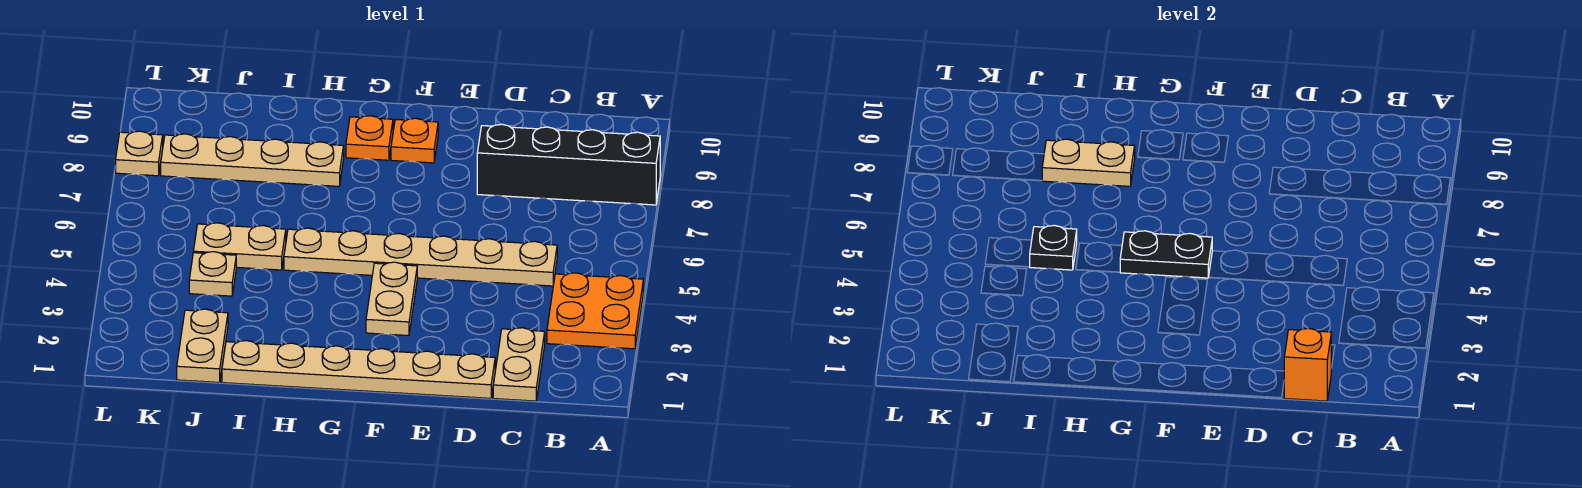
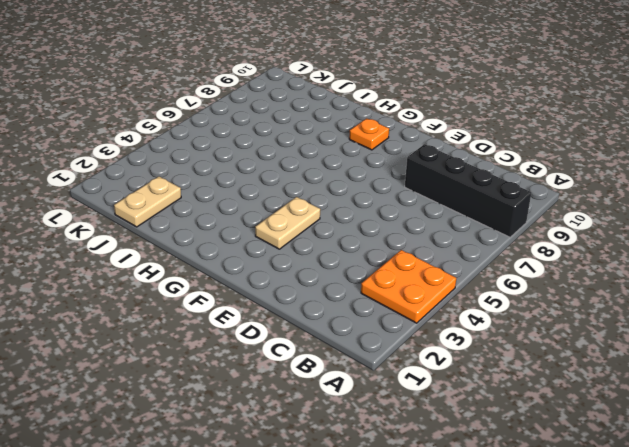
none -> tan plate C1:C2 level 1
none -> tan plate C5:H5 level 1
none -> tan plate D1:I1 level 1

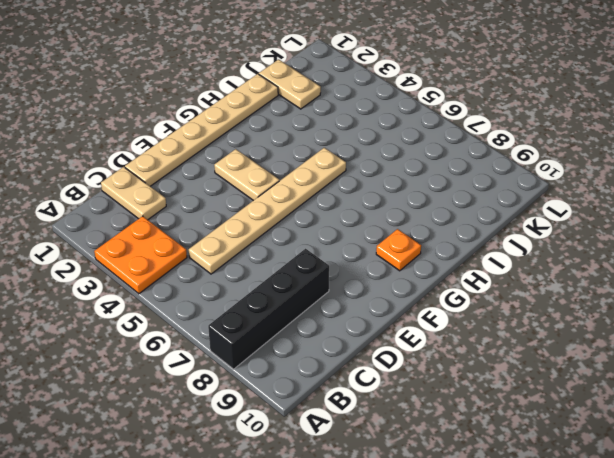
none -> orange plate F9 level 1
none -> tan plate H8:K8 level 1
none -> tan plate I5:J5 level 1

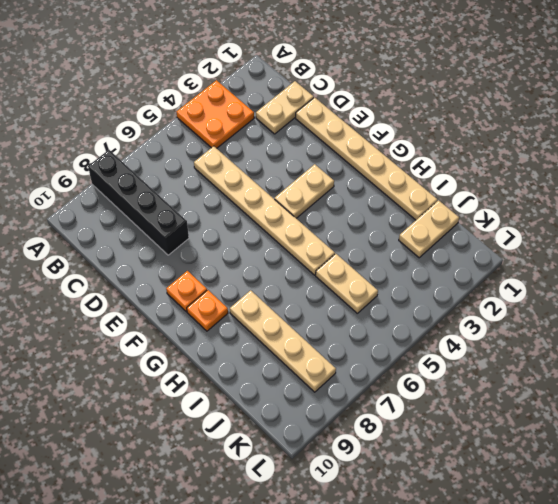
none -> tan plate J4 level 1
none -> tan plate L8 level 1
none -> orange brick C1 level 2

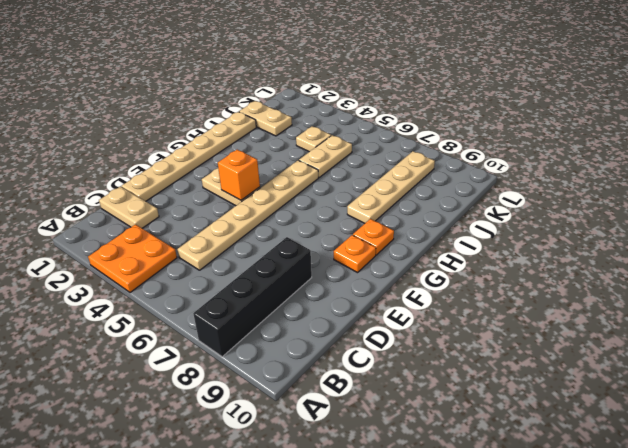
orange brick F4 level 2 -> orange brick C1 level 2
none -> tan plate L8 level 1
none -> black plate F5:G5 level 2
none -> tan plate H8:I8 level 2

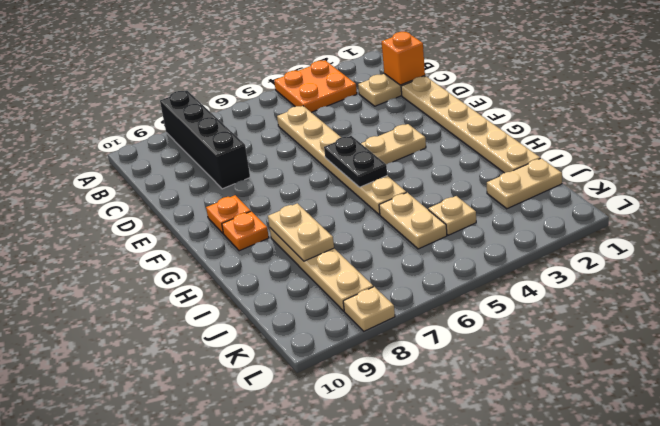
none -> black plate I5 level 2

